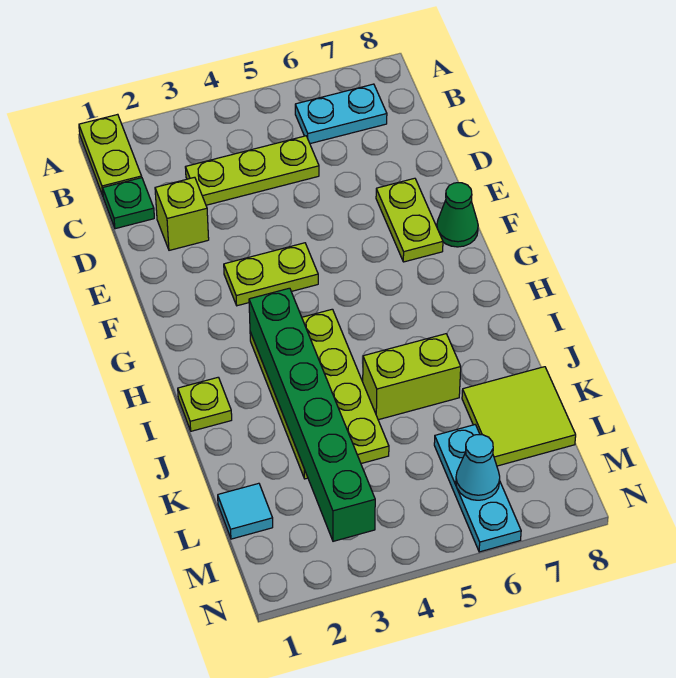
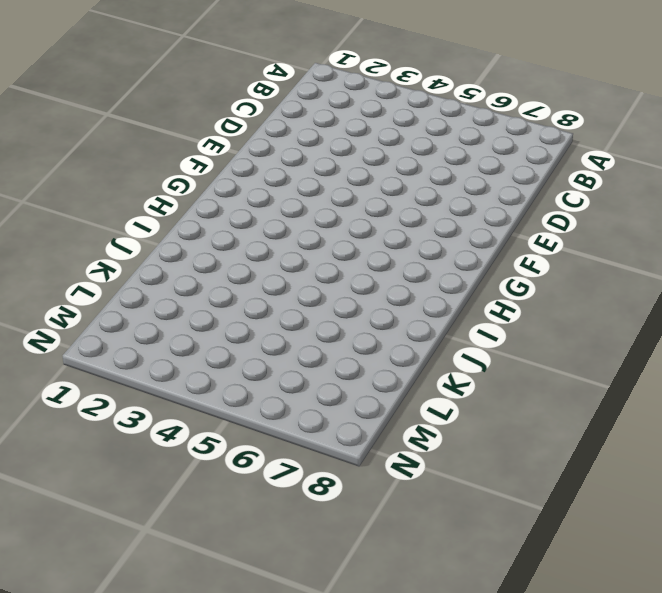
none -> lime plate A1:B1 level 1
none -> cyan plate B6:B7 level 1
none -> green plate C1 level 1

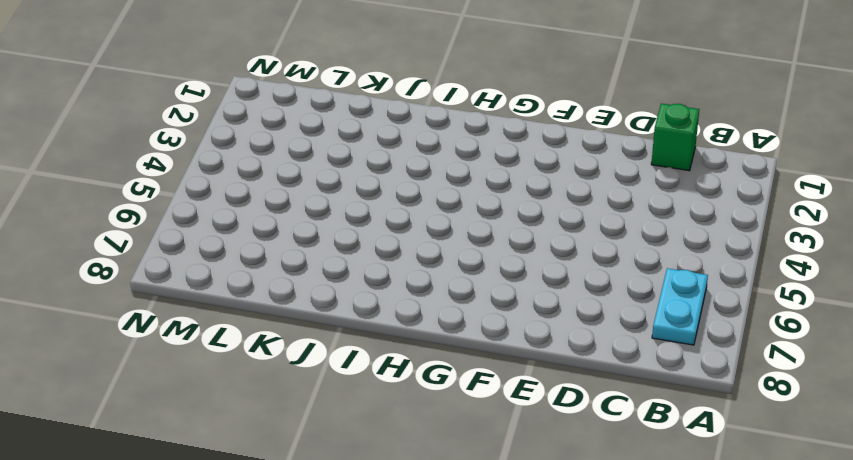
green brick C1 level 1 -> green plate C1 level 1
none -> lime plate A1:B1 level 1
none -> lime plate C3:C5 level 1
none -> lime brick D2 level 1

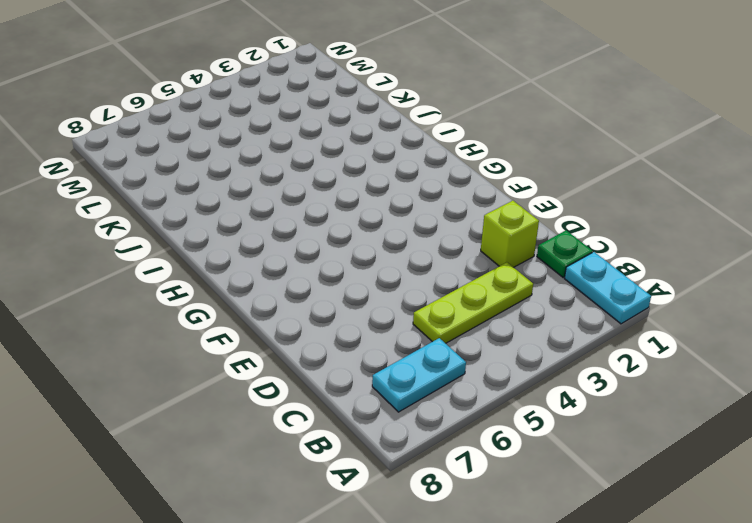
cyan plate A1:B1 level 1 -> lime plate A1:B1 level 1
none -> lime plate E7:F7 level 1
none -> lime plate F3:F4 level 1
none -> green cone F8 level 1

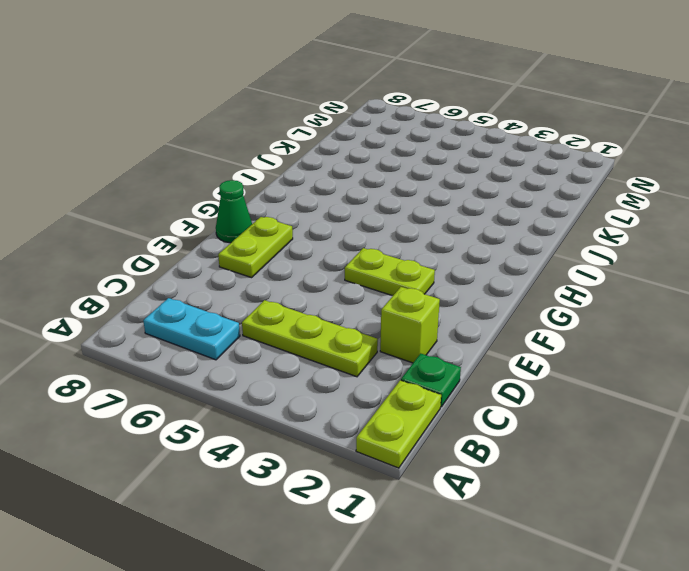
none -> lime plate H3:K4 level 1
none -> lime plate I1 level 1
none -> lime brick J5:J6 level 1

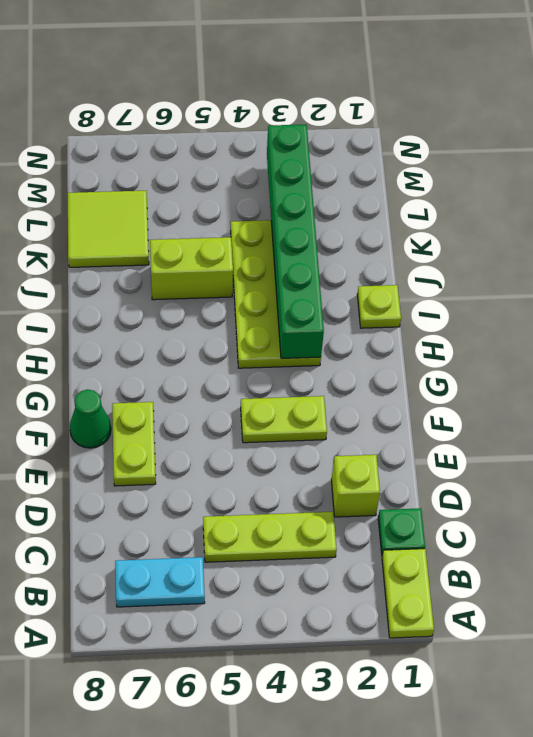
none -> cyan tile L1 level 1
none -> cyan plate L6:N6 level 1
none -> cyan cone M6 level 2

